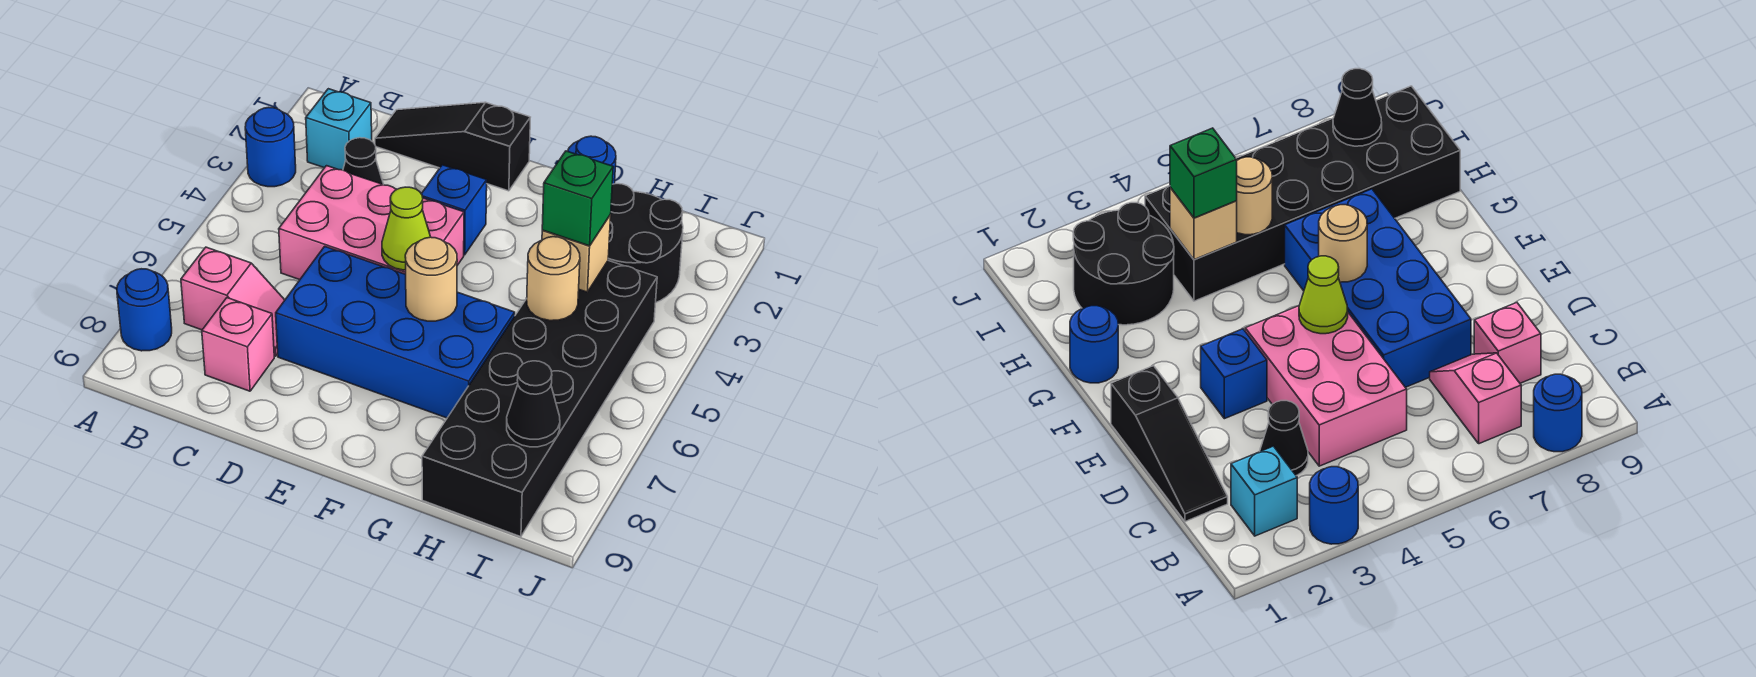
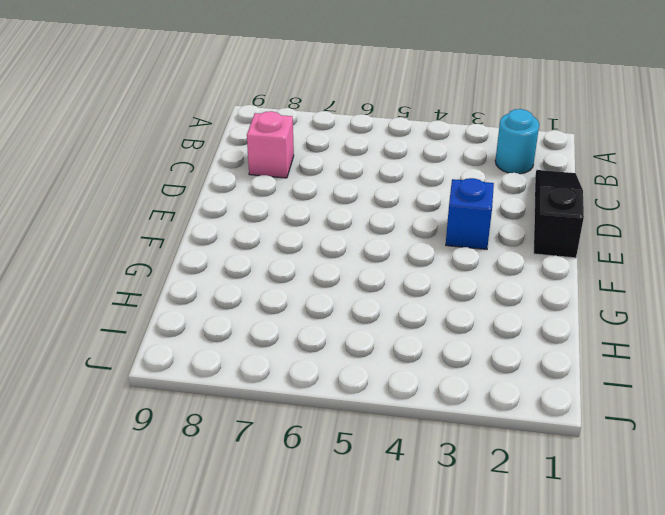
cyan round brick B2 level 1 -> cyan brick B2 level 1
none -> blue round brick A3 level 1
none -> blue round brick A8 level 1
none -> pink slope B7:C7 level 1 top B

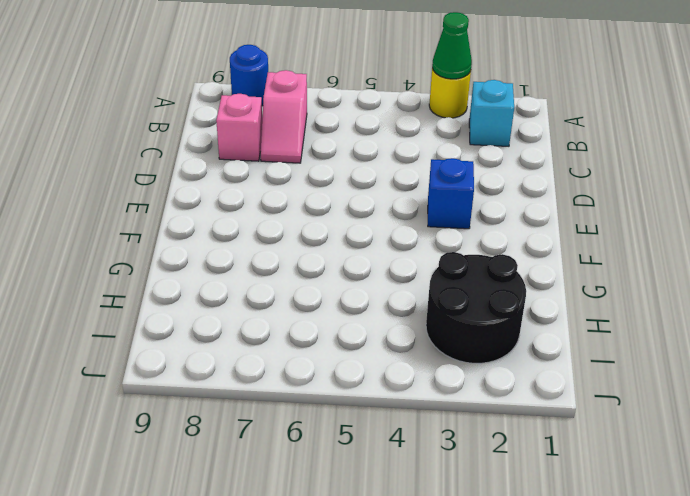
yellow round brick A3 level 1 -> blue round brick A3 level 1
green cone A3 level 2 -> none
none -> black slope C1:E1 level 1 top E
none -> black cone C3 level 1
none -> pink brick C4:E5 level 1

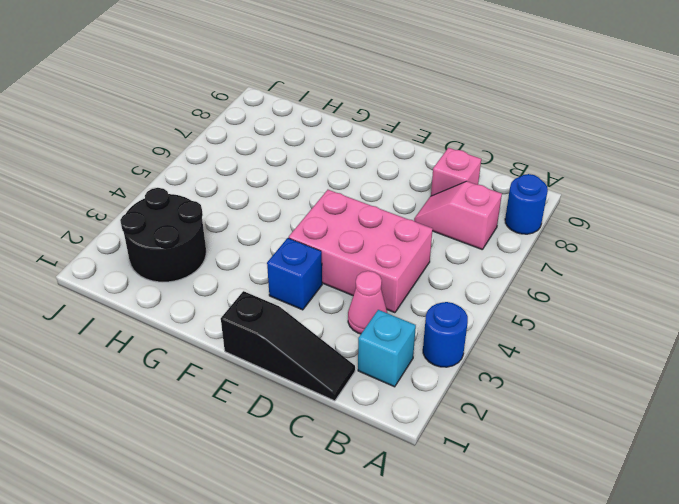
pink cone C3 level 1 -> black cone C3 level 1
none -> blue brick D6:G7 level 1
none -> blue round brick G1 level 1
none -> black brick H4:I9 level 1

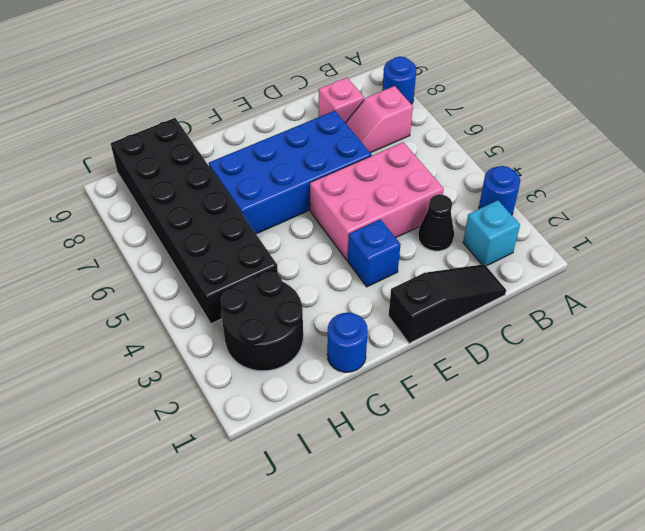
none -> lime cone E5 level 2
none -> tan round brick F6 level 2
none -> tan brick H4 level 2

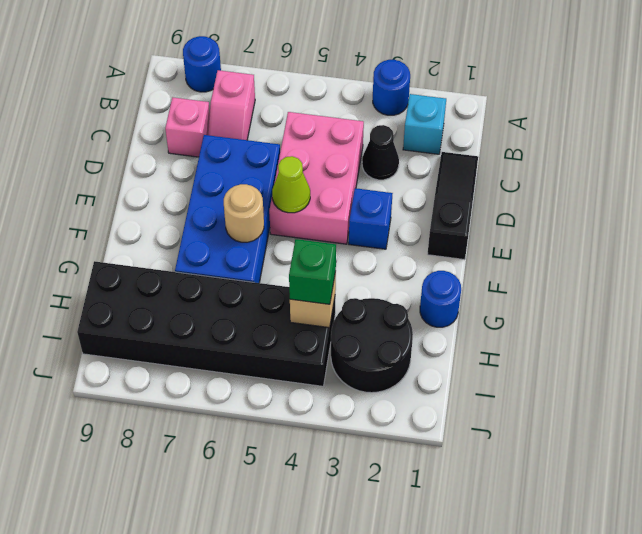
none -> tan round brick H5 level 2
none -> black cone I8 level 2

